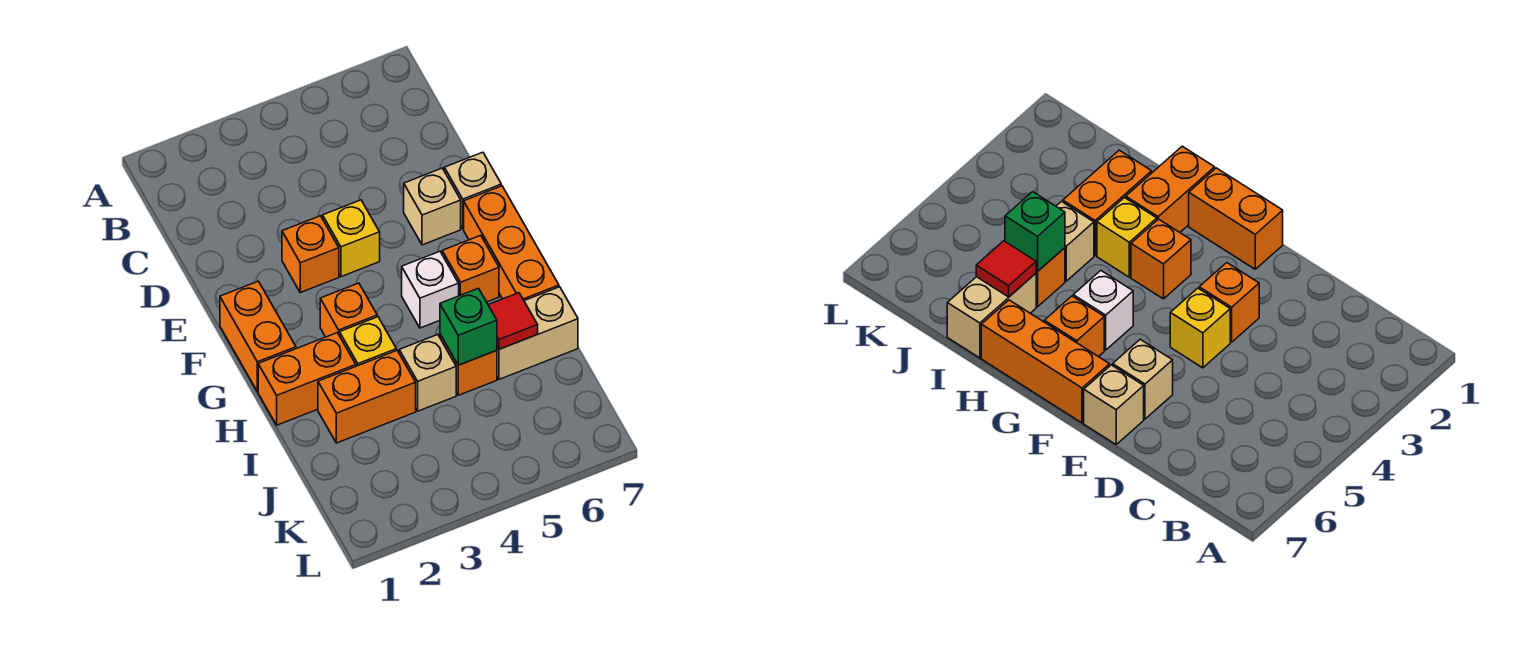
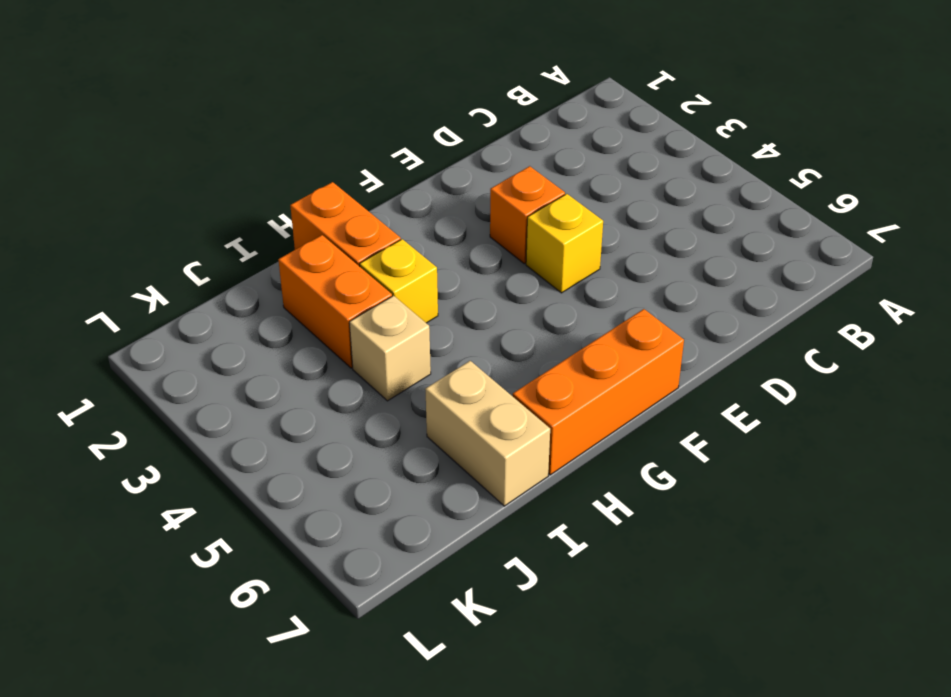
none -> tan brick E6 level 1
none -> tan brick E7 level 1
none -> orange brick F1:G1 level 1

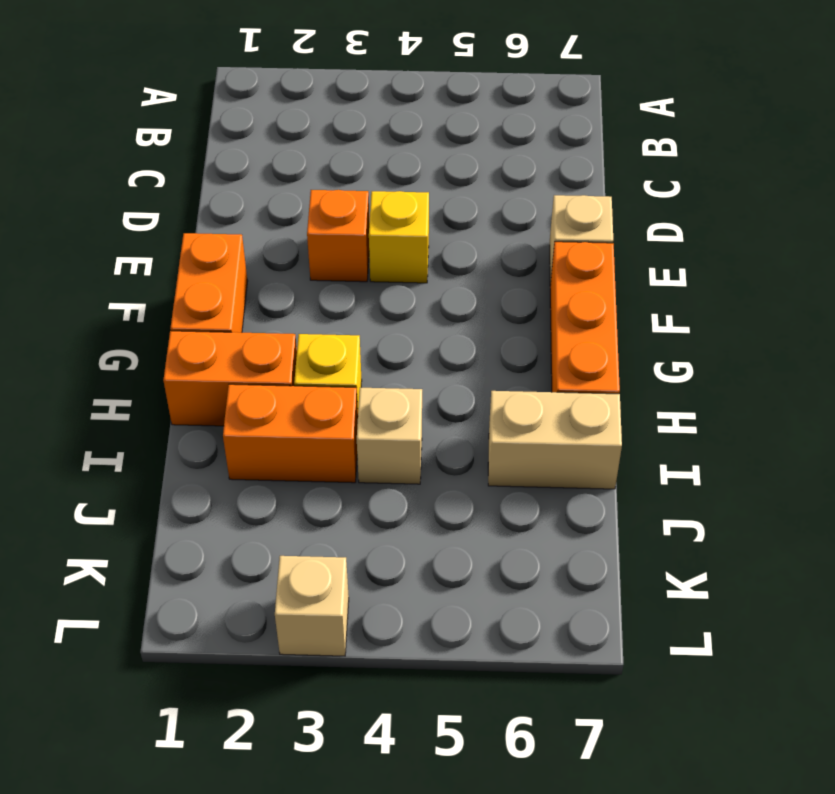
tan brick L3 level 1 -> tan brick E6 level 1
none -> orange brick G3 level 1
none -> white brick G5 level 1
none -> orange brick G6 level 1

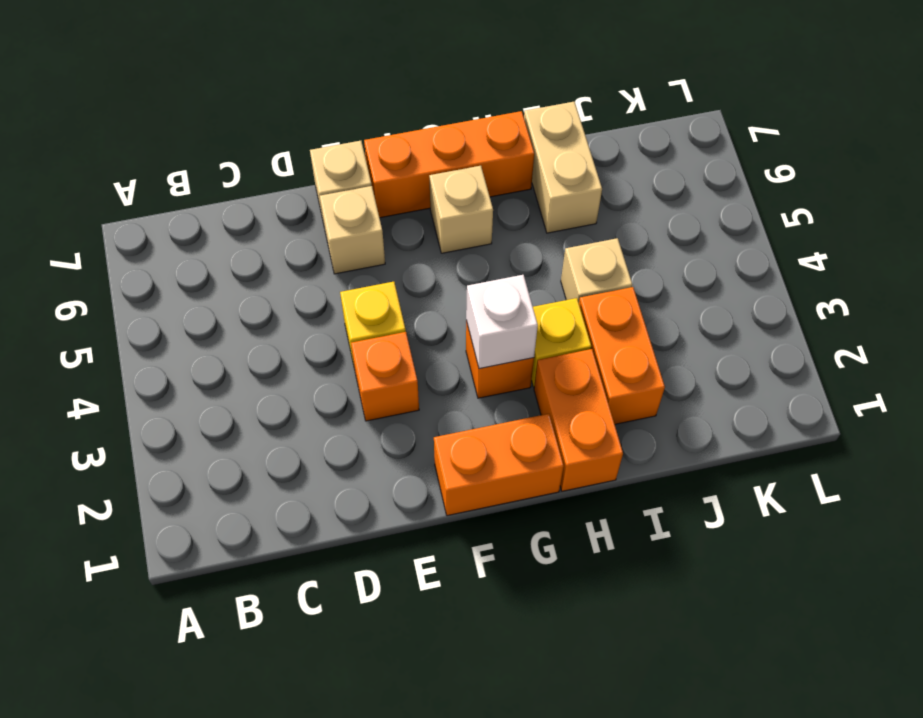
white brick G3 level 2 -> white brick G5 level 1
tan brick G6 level 1 -> orange brick G6 level 1
none -> orange brick I5 level 1
none -> green brick I5 level 2
none -> red tile I6 level 2

